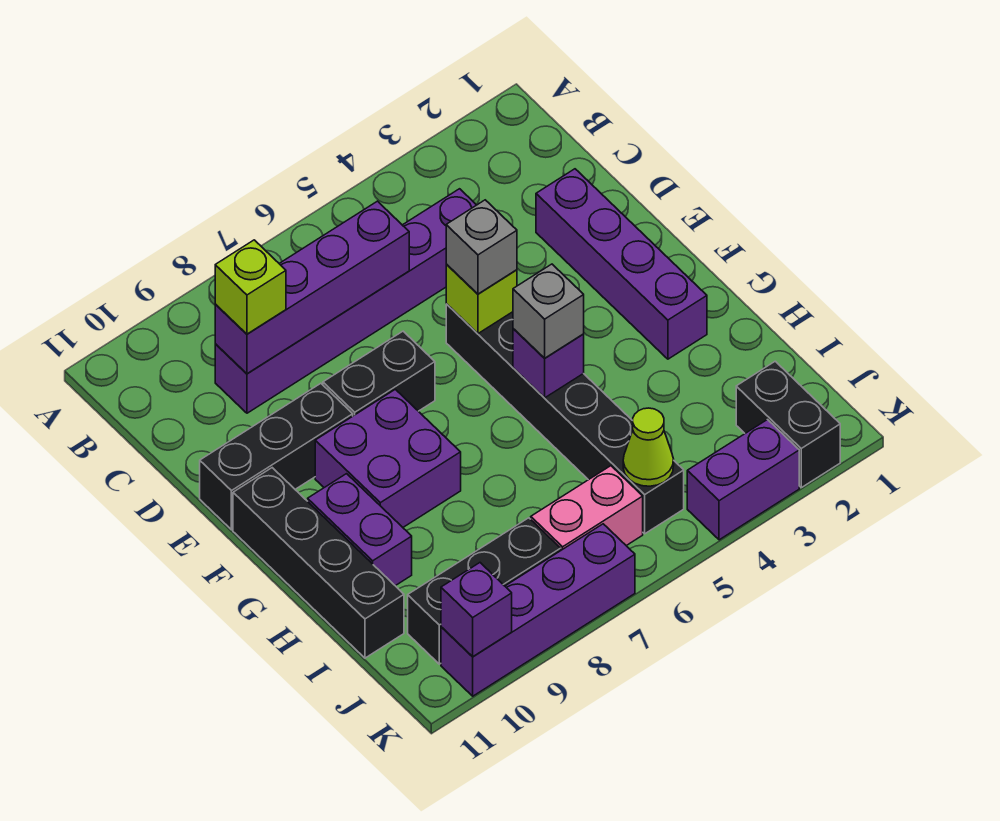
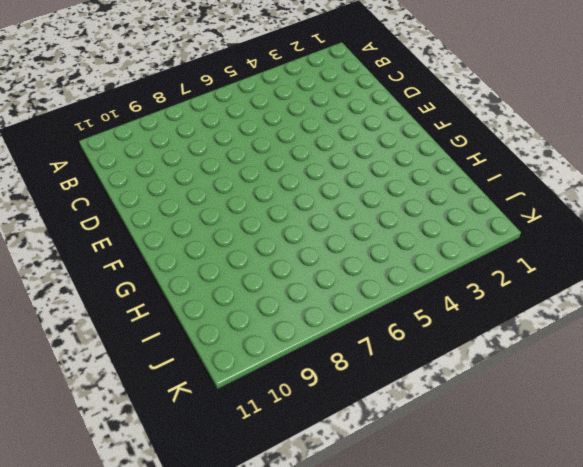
none -> purple brick C4:C9 level 1
none -> purple brick D2:G2 level 1
none -> black brick E5:J5 level 1

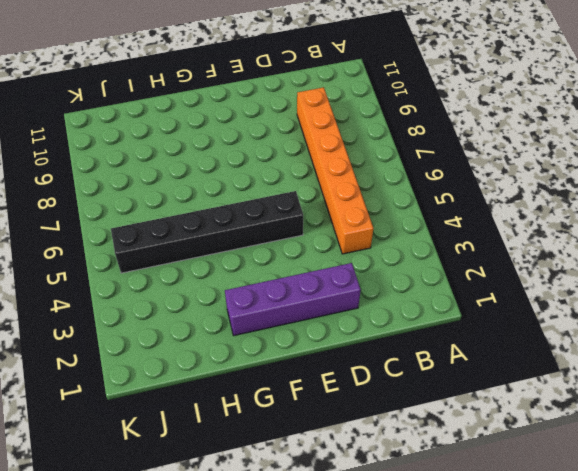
orange brick C4:C9 level 1 -> purple brick C4:C9 level 1
none -> black brick E7:E8 level 1
none -> black brick E9:E11 level 1
none -> purple brick F8:G9 level 1

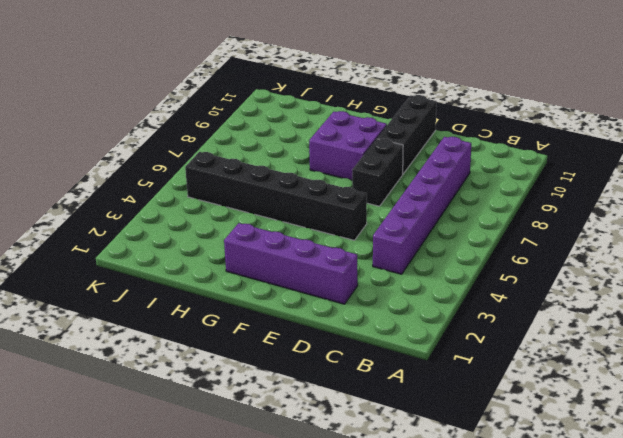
none -> black brick F11:I11 level 1
none -> purple brick G10:H10 level 1
none -> black brick J2:K2 level 1

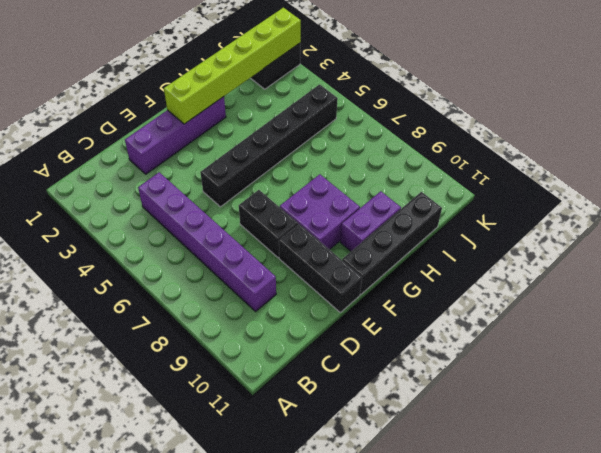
lime brick F2:K2 level 2 -> none
none -> pink brick J6:J7 level 1
none -> black brick J8:J10 level 1
none -> purple brick K3:K4 level 1

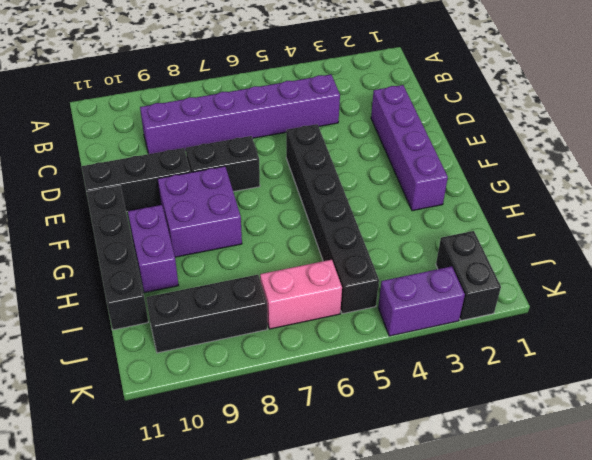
none -> purple brick K7:K10 level 1
none -> purple brick C6:C9 level 2
none -> lime brick E5 level 2

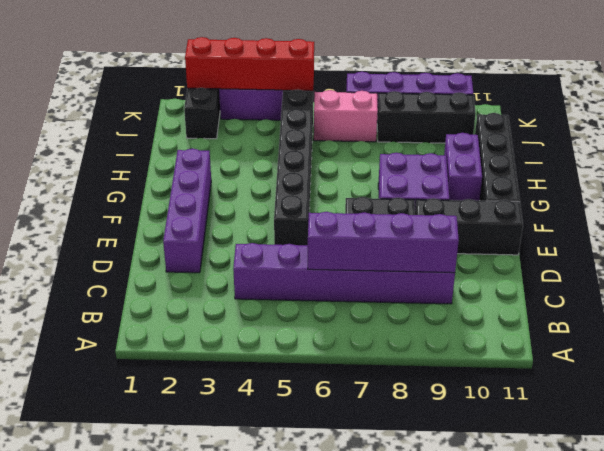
red brick K2:K5 level 2 -> none
none -> lime brick E5 level 2
none -> purple brick G5 level 2
none -> lime cone J5 level 2

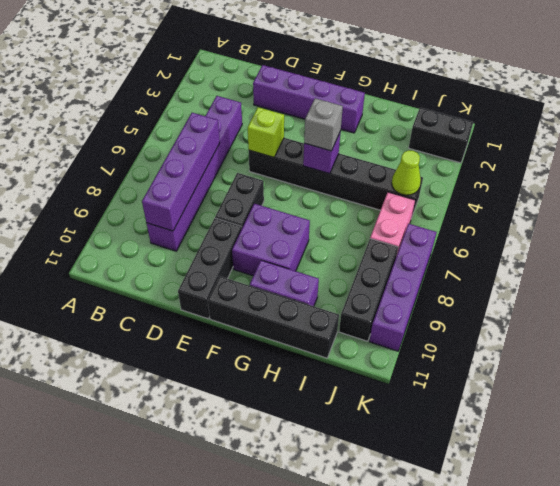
none -> purple brick K3:K4 level 1
none -> purple brick K10 level 2
none -> lime brick C9 level 3

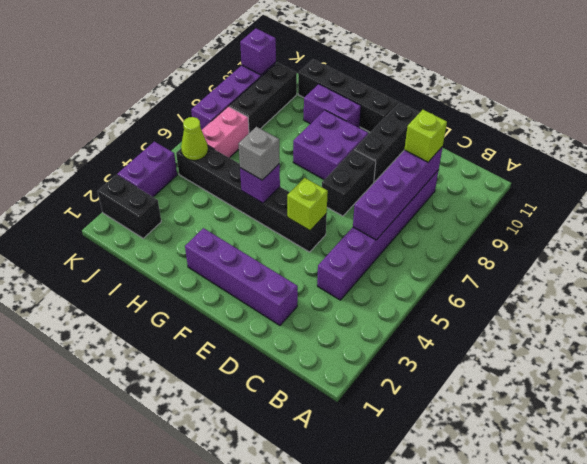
none -> grey brick E5 level 3

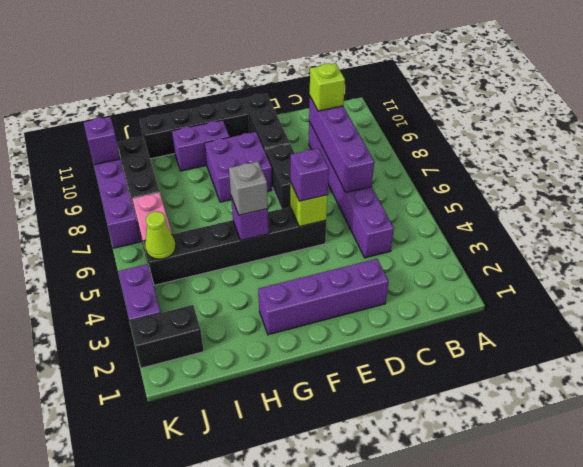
purple brick E5 level 3 -> grey brick E5 level 3

